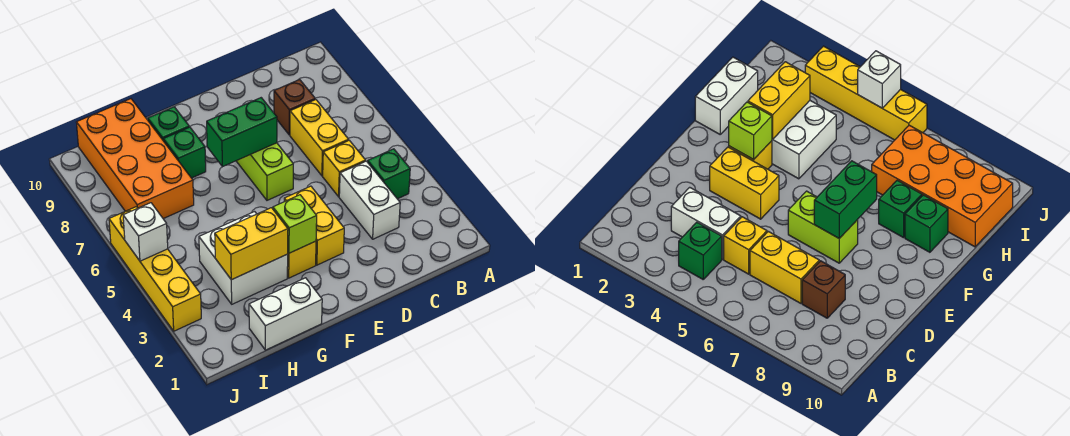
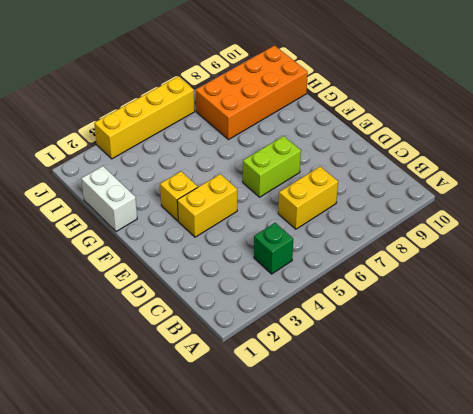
none -> white brick C3:C4 level 1
none -> yellow brick C5 level 1
none -> brown brick C8 level 1

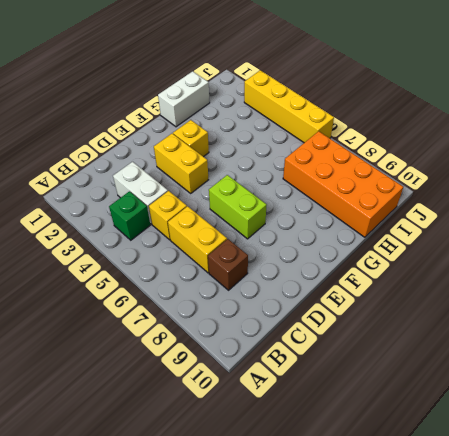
none -> white brick G3:H4 level 1
none -> green brick G8 level 1
none -> green brick G9 level 1

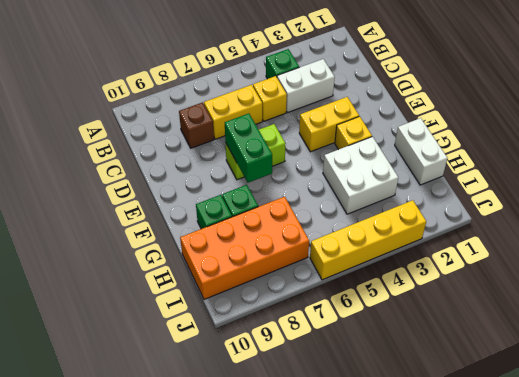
none -> lime brick F3 level 2
none -> yellow brick G3:H3 level 2
none -> white brick J5 level 2

